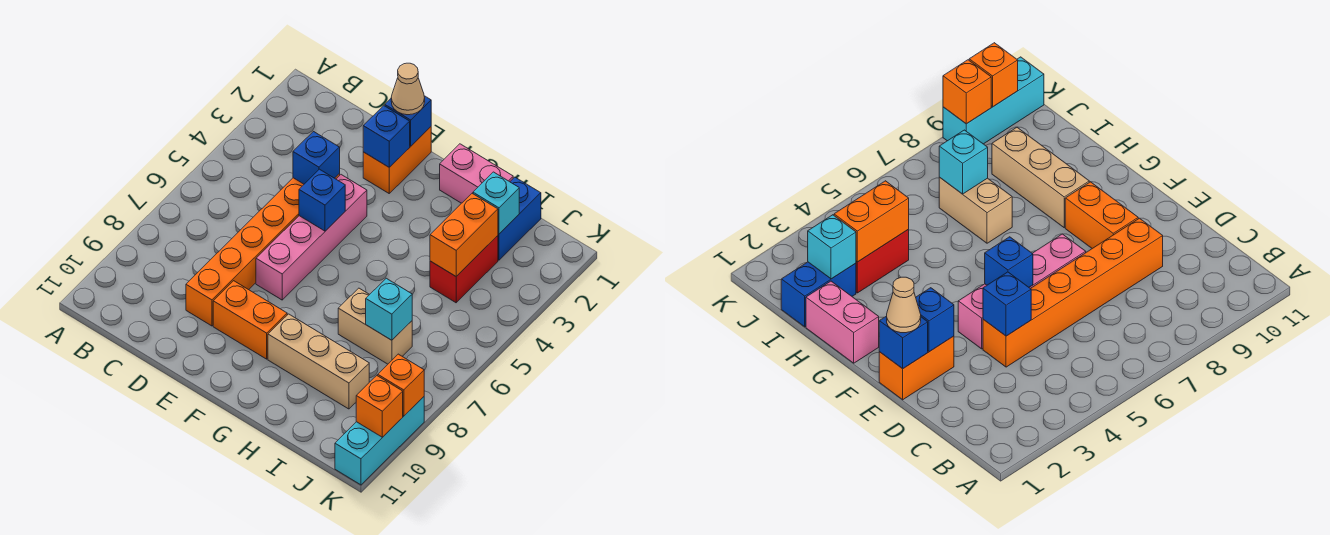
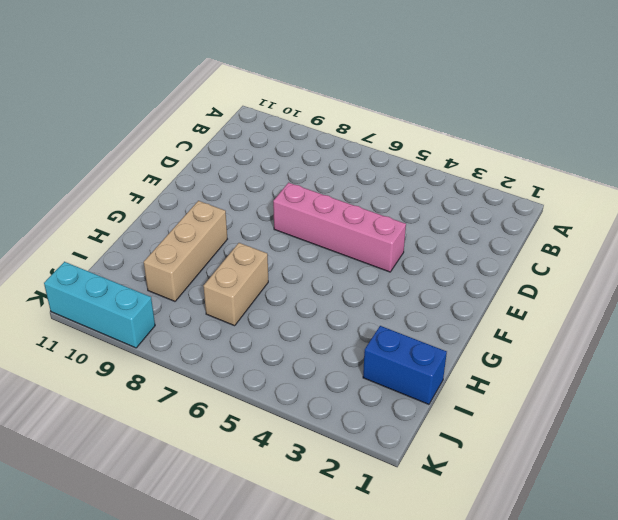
none -> orange brick D4:D9 level 1
none -> orange brick E1:E2 level 1
none -> orange brick E9:F9 level 1

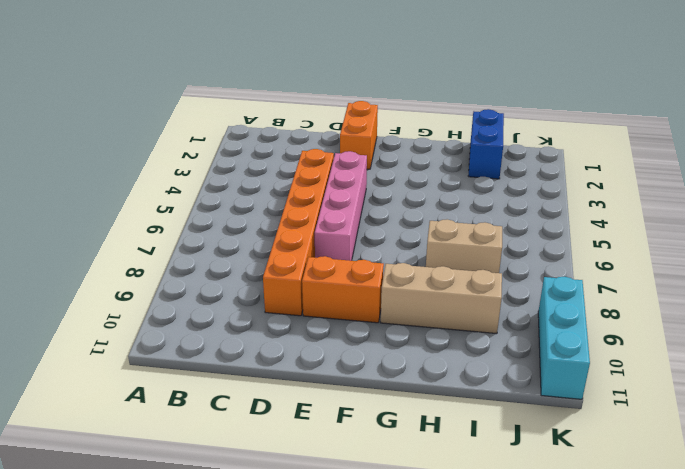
none -> pink brick G1:H1 level 1
none -> red brick I3:I4 level 1
none -> blue brick D4 level 2

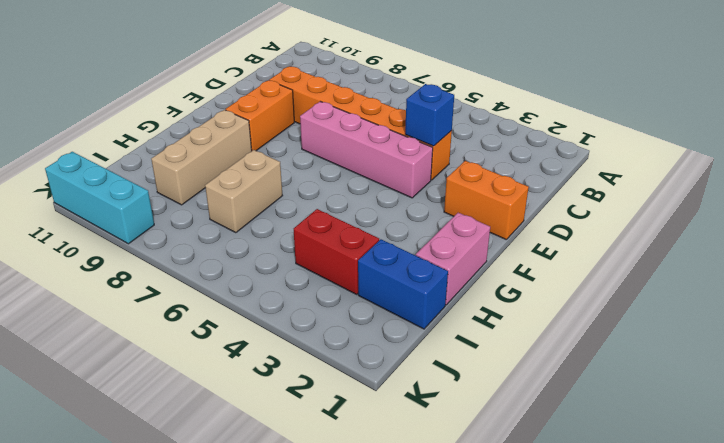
none -> blue brick E1 level 2
none -> blue brick E2 level 2
none -> blue brick E5 level 2

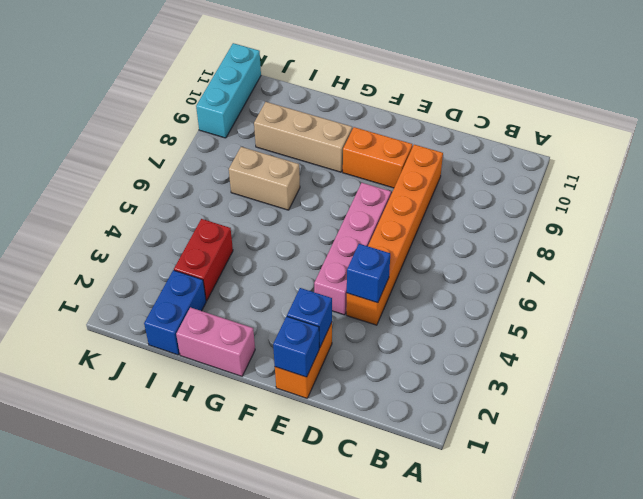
none -> blue brick E5 level 2
none -> cyan brick I2 level 2
none -> orange brick I3:I4 level 2

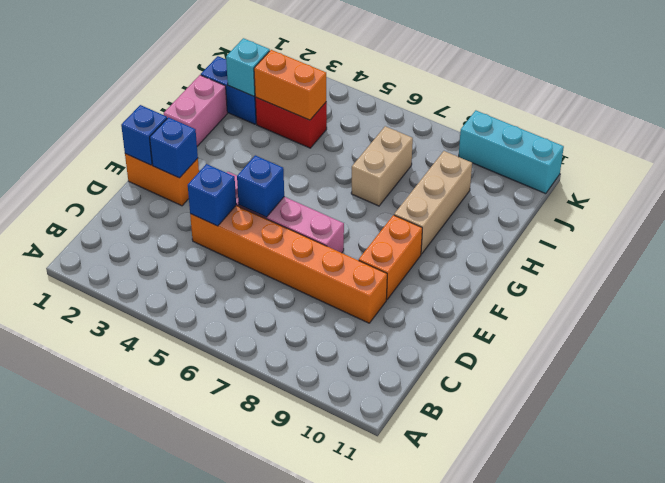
none -> cyan brick I7 level 2
none -> orange brick K9 level 2
none -> orange brick K10 level 2

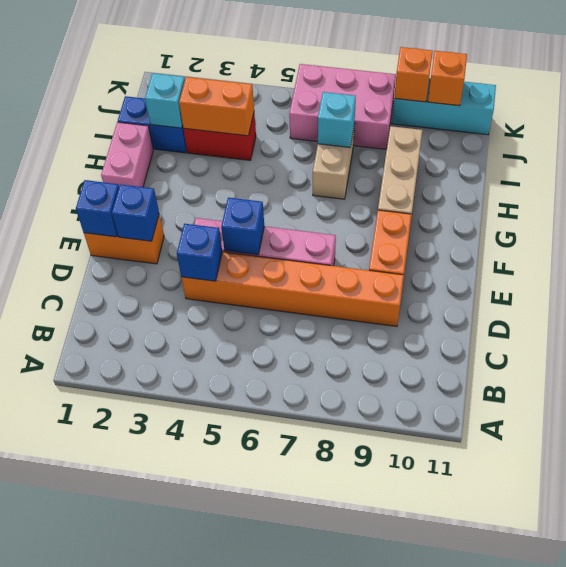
pink brick J6:K8 level 1 -> none
none -> tan cone E1 level 3

